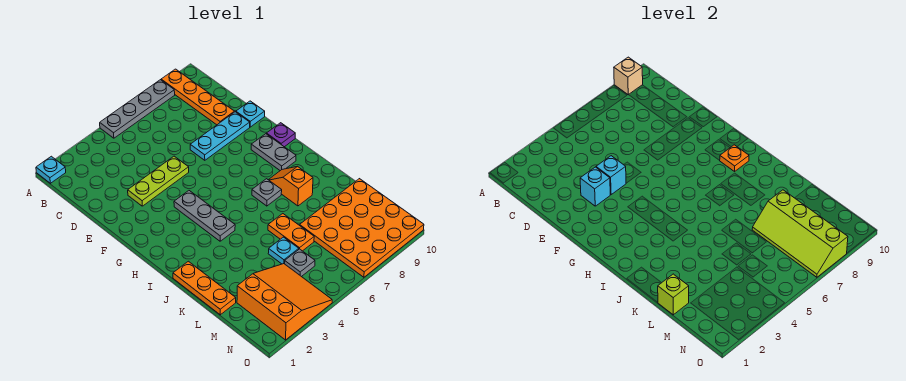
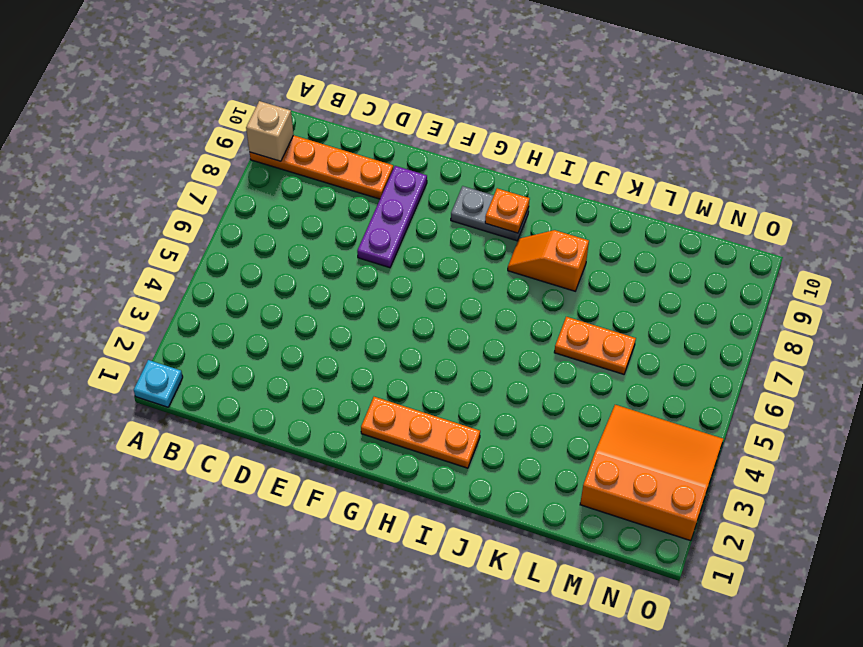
purple plate E7:E9 level 1 -> cyan plate E7:E9 level 1
orange plate G2:I2 level 1 -> orange plate J1:L1 level 1
none -> grey plate A5:A8 level 1
none -> lime plate E3:E5 level 1
none -> cyan plate E10 level 1

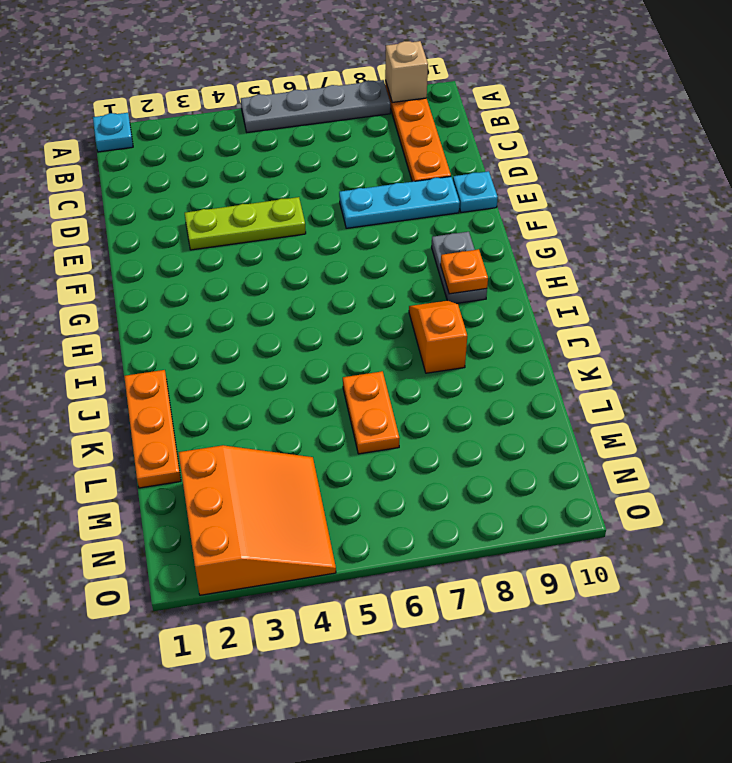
none -> grey plate G4:I4 level 1
none -> purple plate G10 level 1
none -> grey plate I7 level 1

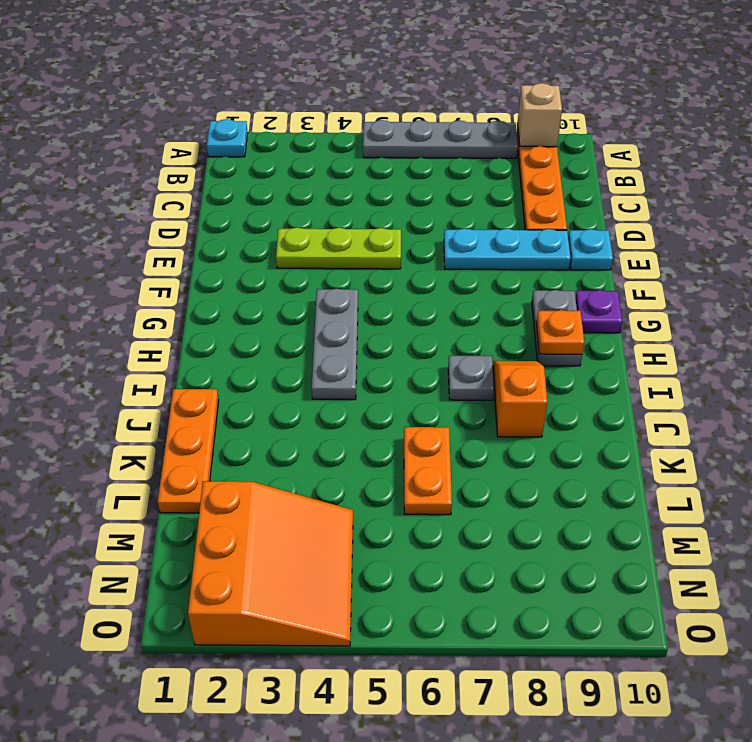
none -> cyan plate L5 level 1
none -> orange plate L7:O10 level 1
none -> grey plate M5 level 1

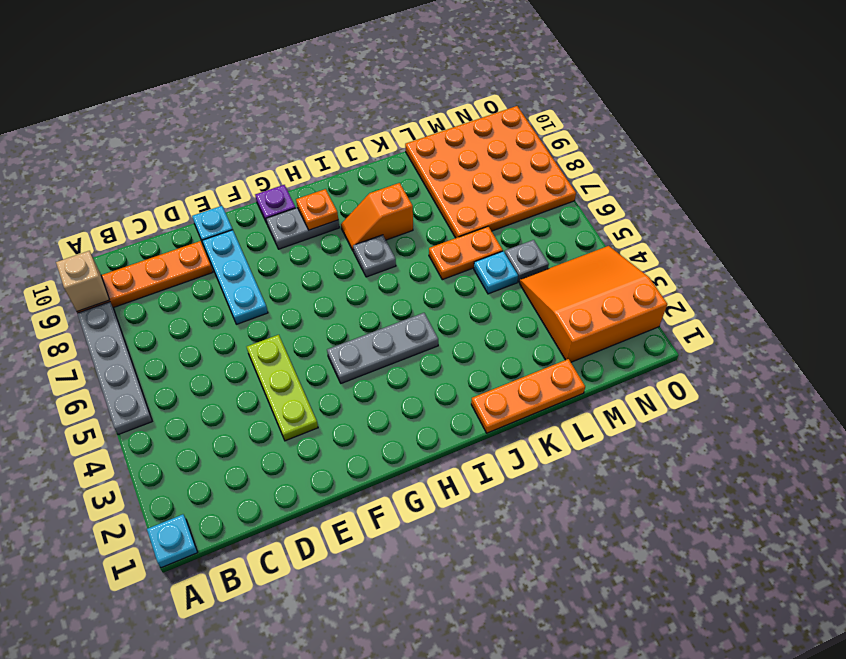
none -> cyan brick E3 level 2
none -> cyan brick E4 level 2
none -> lime brick L1 level 2

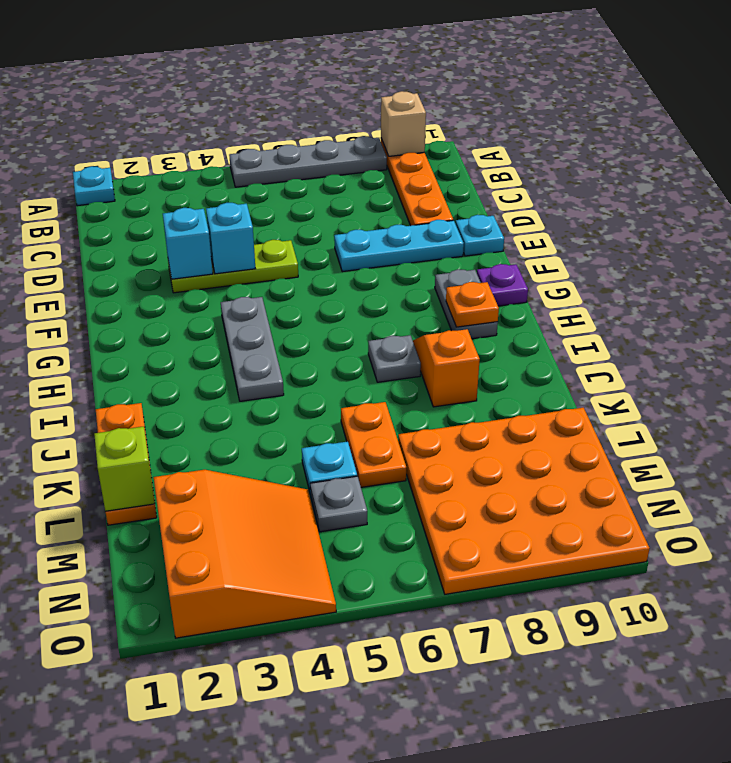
none -> lime slope L7:O8 level 2 top 8

